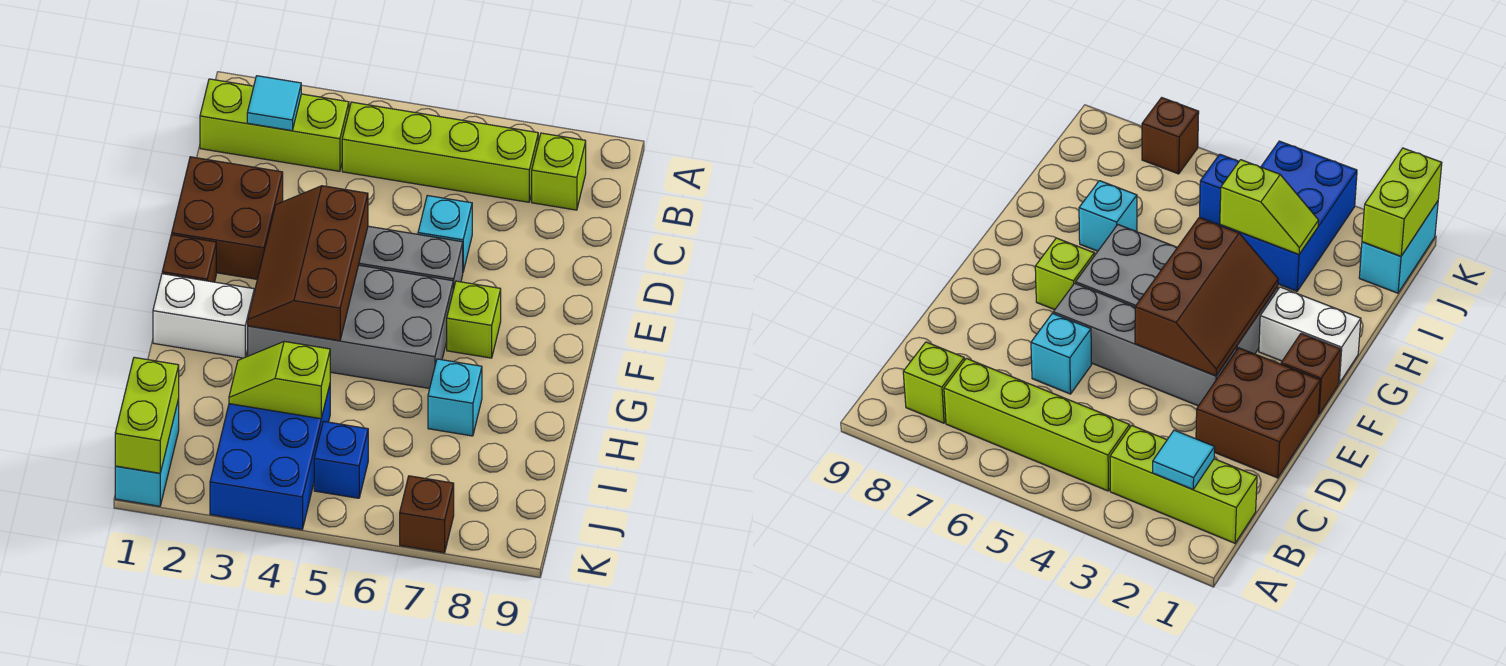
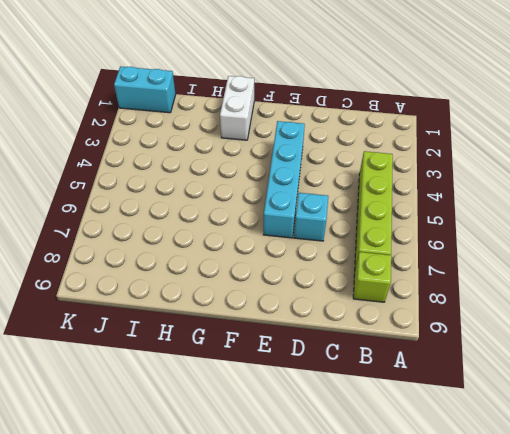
cyan brick E3:E6 level 1 -> grey brick E3:E6 level 1
none -> lime brick B1:B3 level 1
none -> brown brick D1:E2 level 1
none -> brown brick F1 level 1

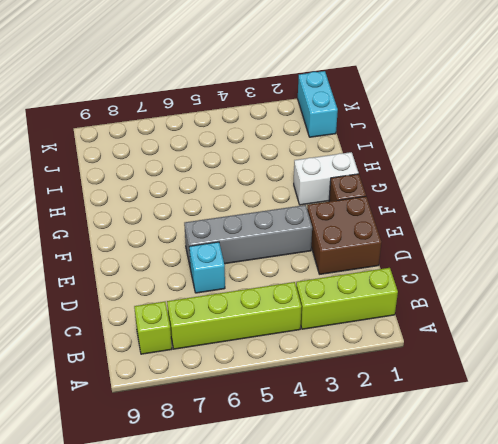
none -> grey brick F3:G6 level 1
none -> lime brick F7 level 1
none -> cyan brick H7 level 1

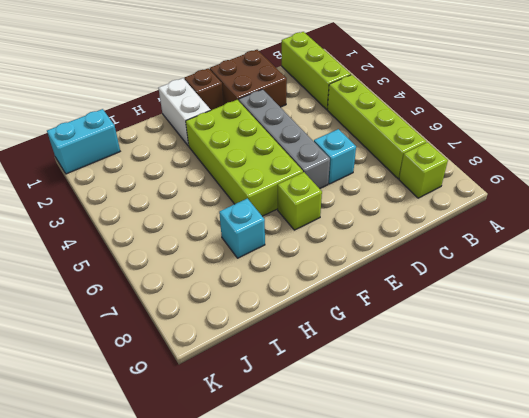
lime brick F3:G6 level 1 -> grey brick F3:G6 level 1
none -> blue brick I3:K4 level 1
none -> blue brick J5 level 1
none -> brown brick K7 level 1

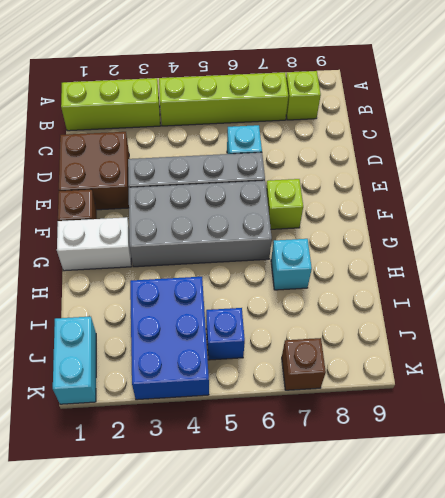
none -> cyan tile B2 level 2
none -> brown slope E3:G4 level 2 top 4
none -> lime slope I3:I4 level 2 top 4

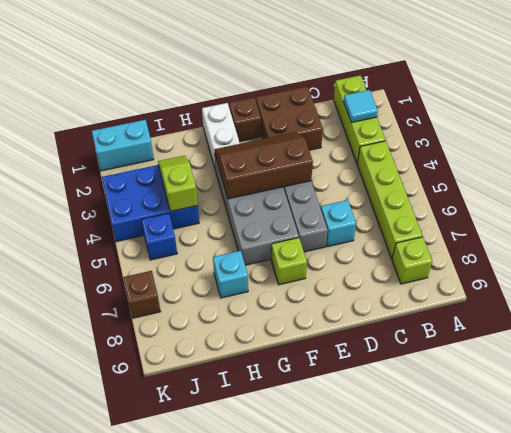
none -> lime brick J1:K1 level 2

